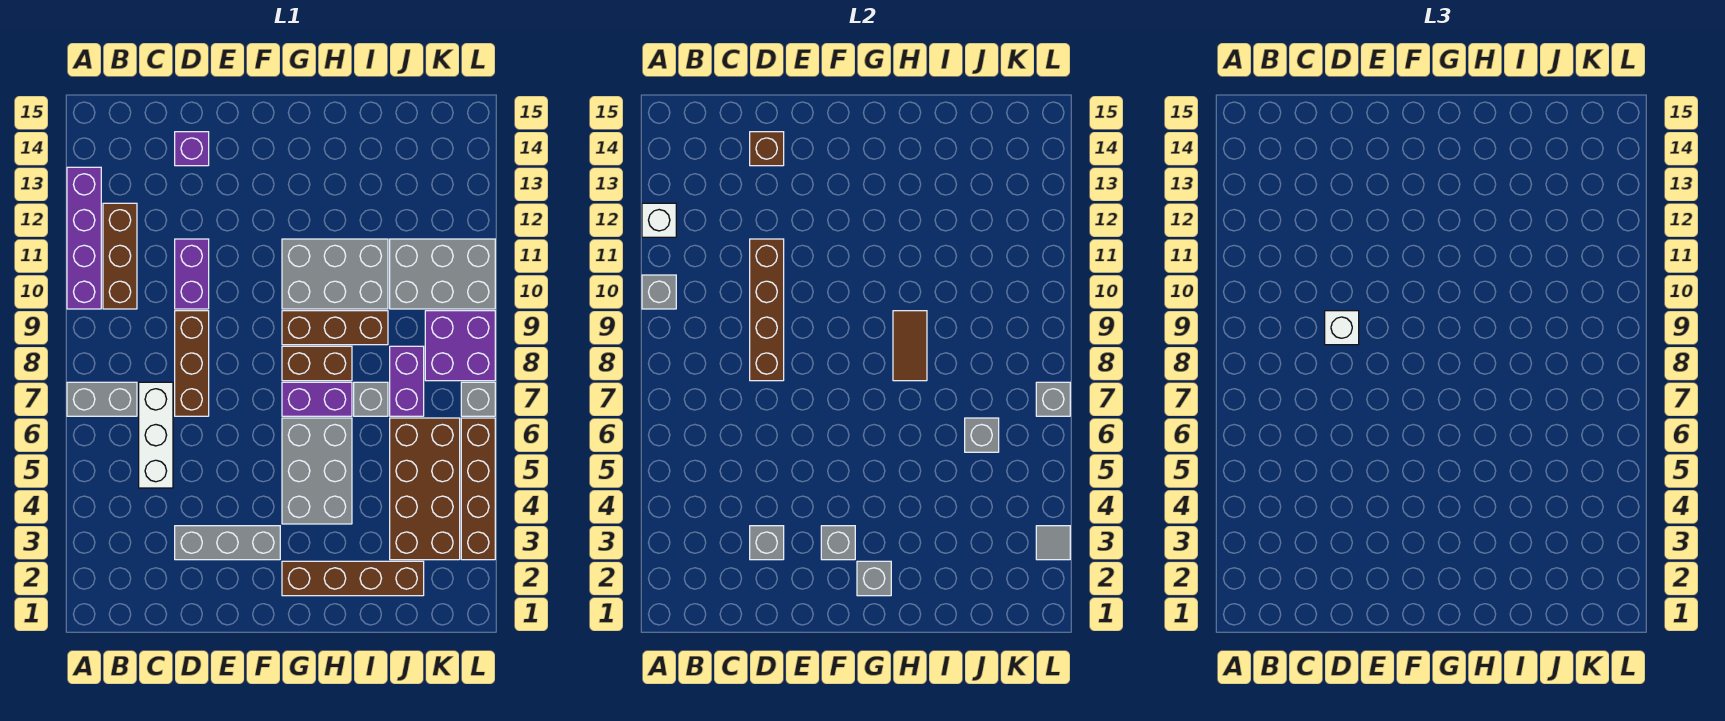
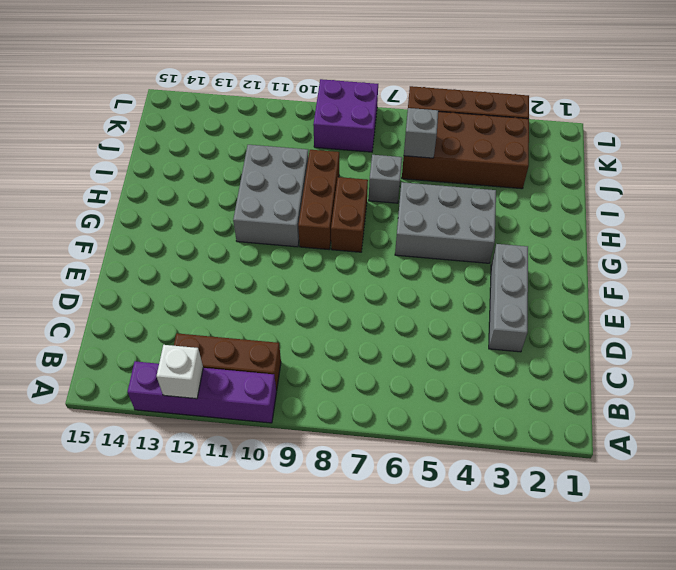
none -> grey brick A7:B7 level 1
none -> white brick C5:C7 level 1
none -> brown brick D7:D9 level 1
none -> purple brick D10:D11 level 1

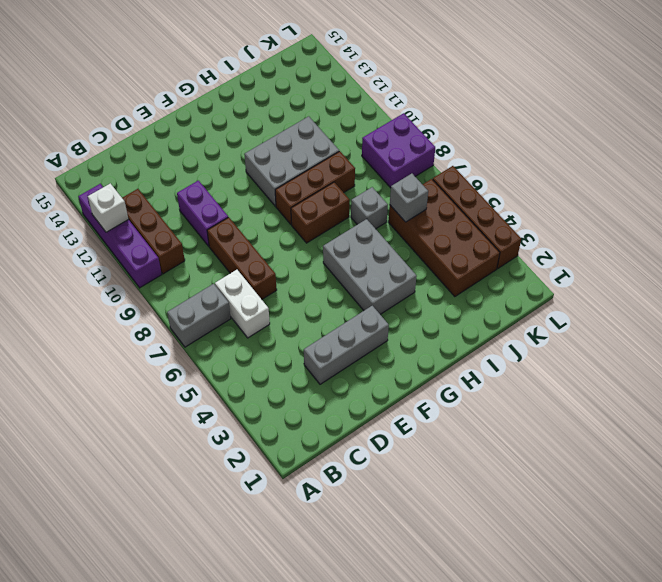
white brick C6:C7 level 1 -> white brick C5:C7 level 1
none -> purple brick D14 level 1
none -> brown brick G2:J2 level 1
none -> purple brick G7:H7 level 1
none -> purple brick J7:J8 level 1

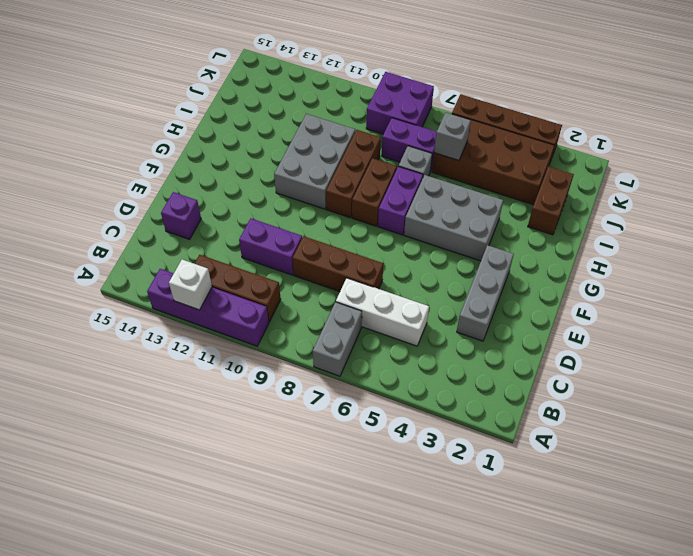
brown brick I2:J2 level 1 -> brown brick G2:J2 level 1
none -> grey brick J10:L11 level 1
none -> grey brick L7 level 1
none -> grey brick A10 level 2
none -> grey brick D3 level 2

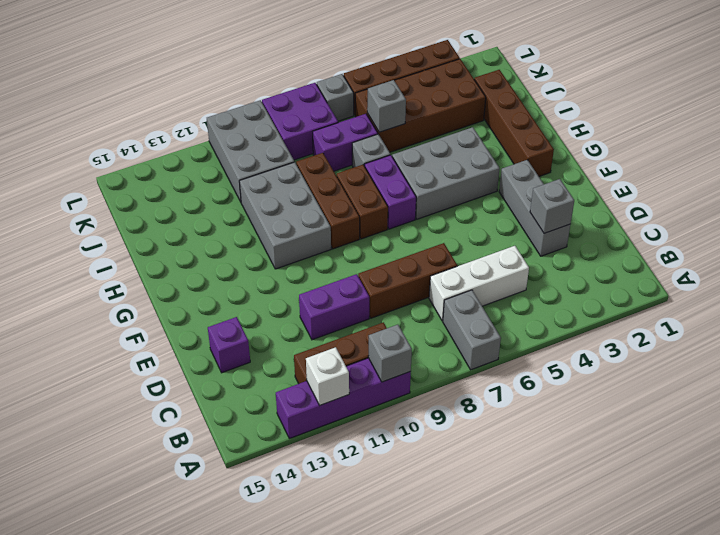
none -> brown brick D8:D11 level 2
none -> brown brick D14 level 2
none -> grey brick F3 level 2
none -> grey brick G2 level 2

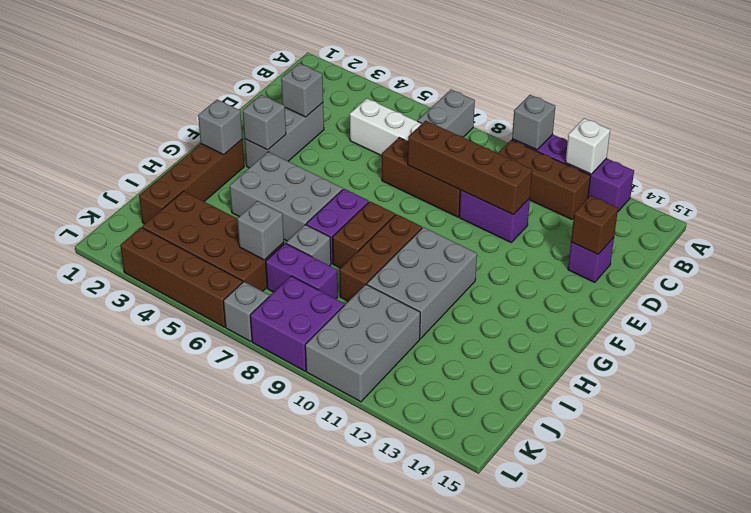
none -> brown tile H8:H9 level 2
none -> grey tile L3 level 2
none -> grey brick L7 level 2
none -> white brick D9 level 3

